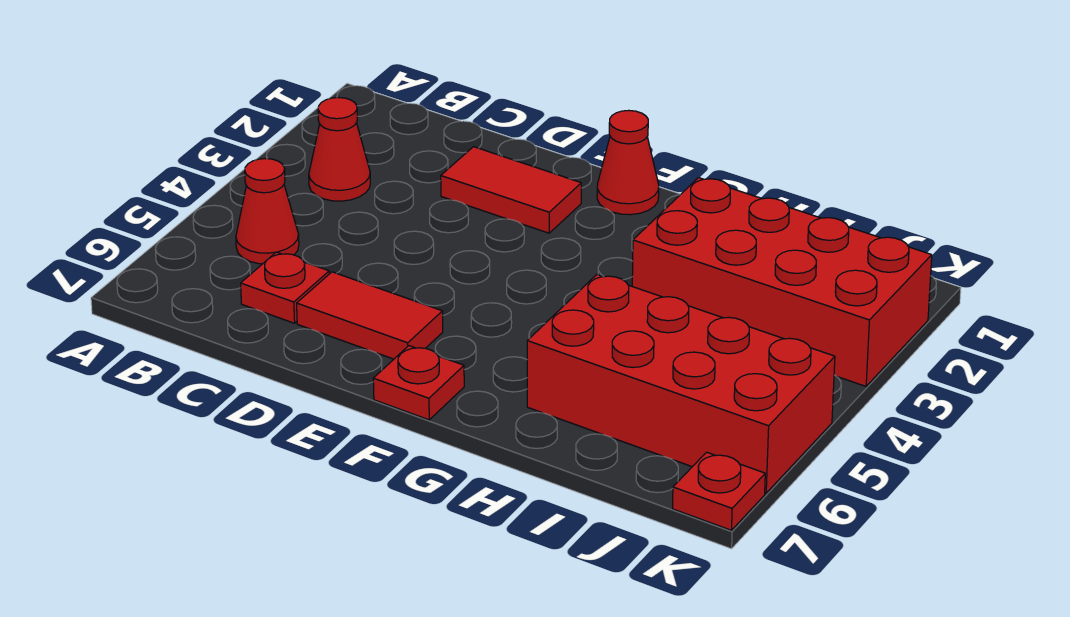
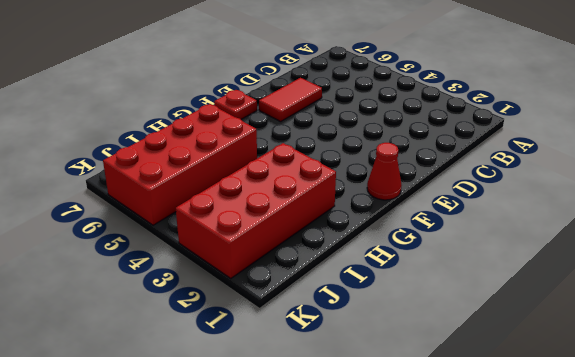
none -> red cone B3 level 1
none -> red cone B5 level 1

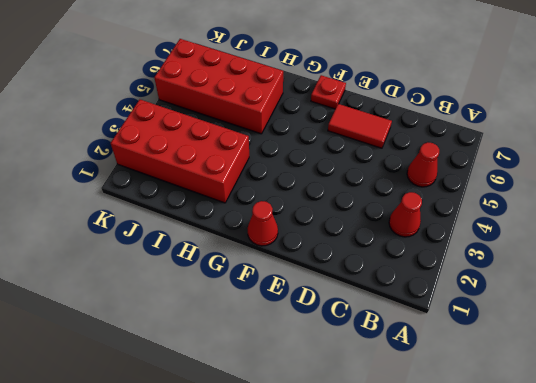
none -> red plate C6 level 1
none -> red tile D2:E2 level 1

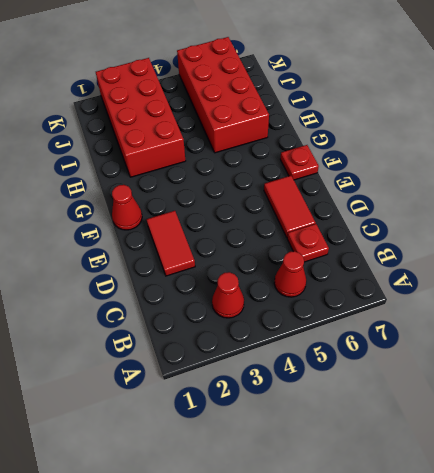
none -> red plate K7 level 1

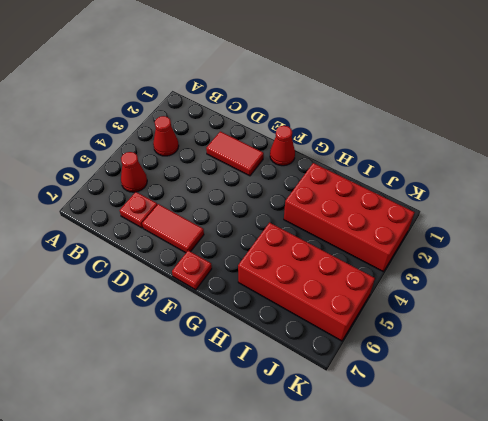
none -> red plate K7 level 1

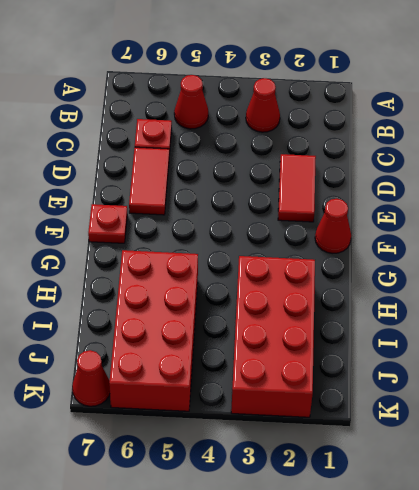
red cone K7 level 1 -> red plate K7 level 1

